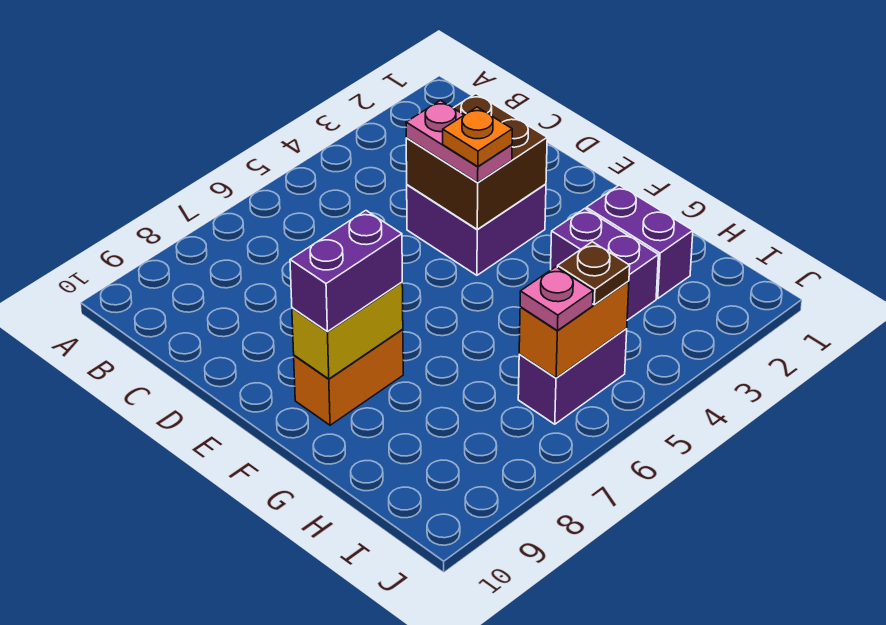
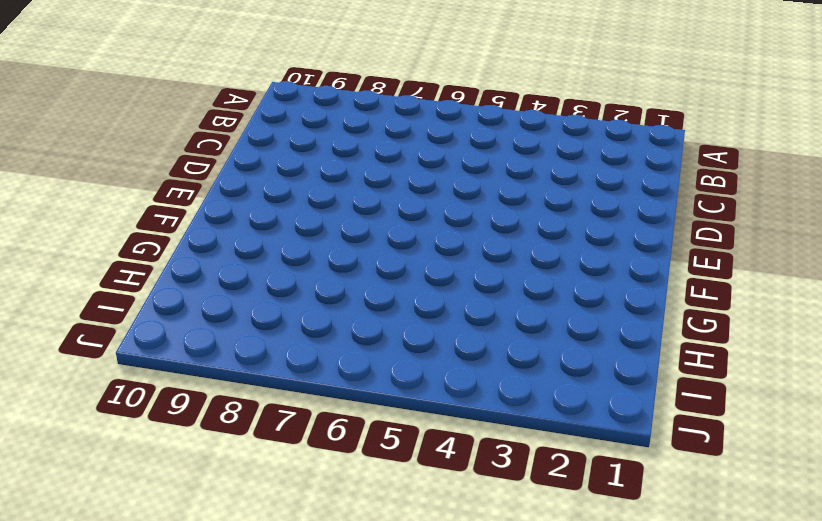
none -> purple brick D3:E4 level 1
none -> orange brick F8:F9 level 1
none -> purple brick G2:H2 level 1

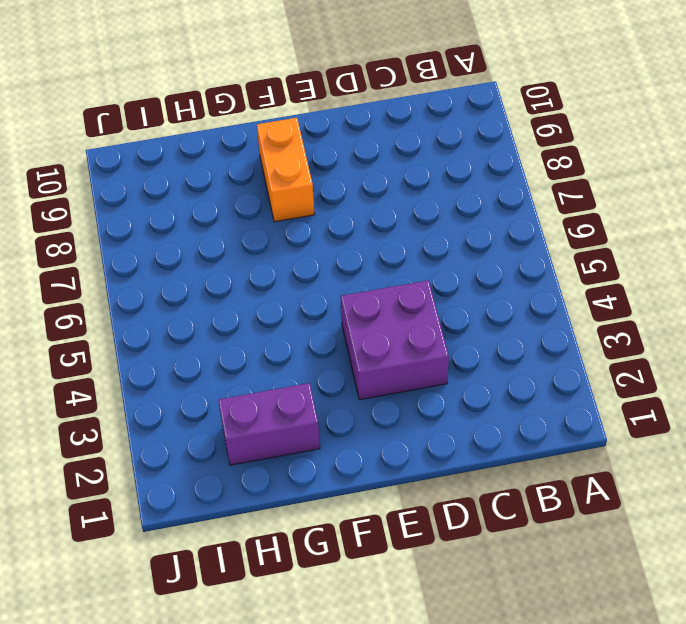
none -> purple brick G3:H3 level 1
none -> purple brick I5:I6 level 1
none -> brown brick D3:E4 level 2

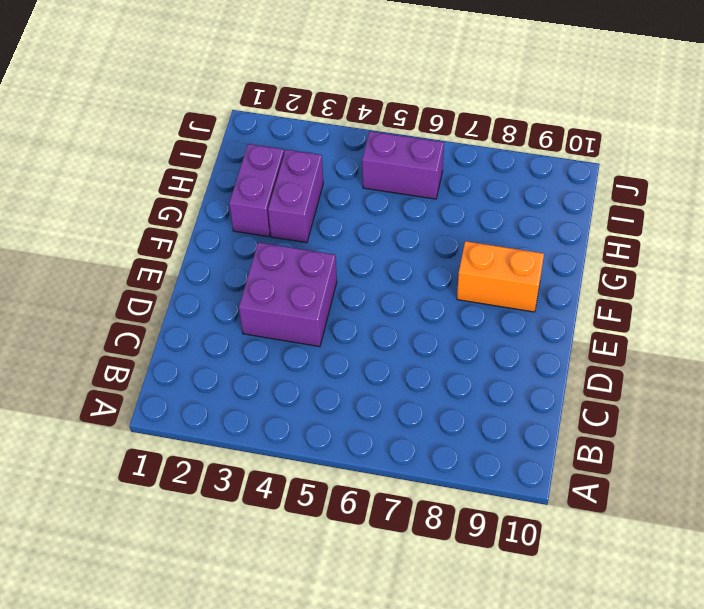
none -> brown brick D3:E4 level 2
none -> yellow brick F8:F9 level 2
none -> orange brick I5:I6 level 2

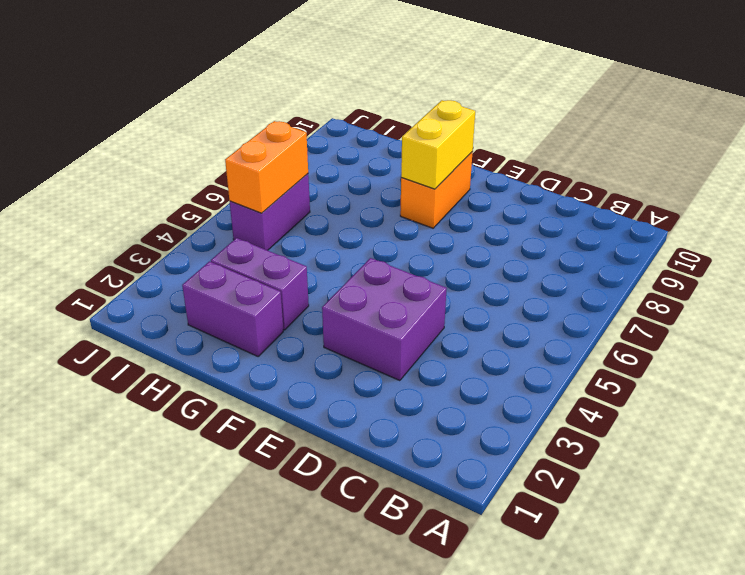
none -> brown brick D3:E4 level 2
none -> pink plate D4:E4 level 3
none -> purple brick F8:F9 level 3

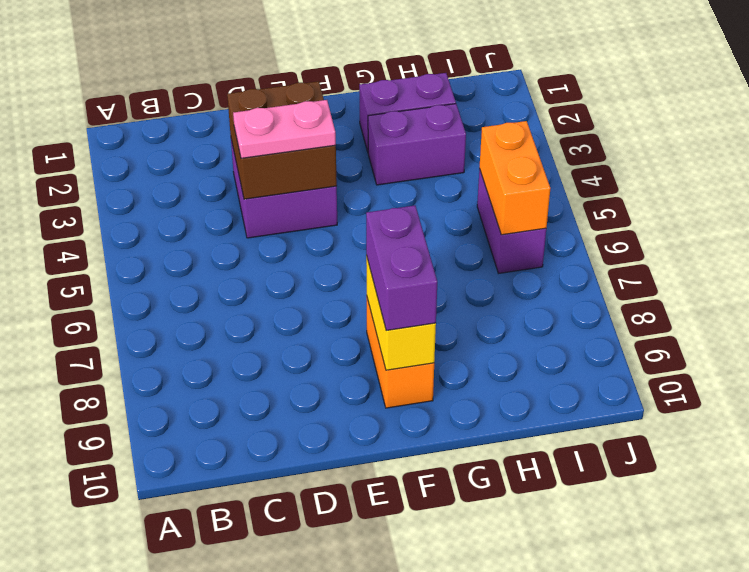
none -> brown plate I5 level 3
none -> pink plate I6 level 3
none -> orange plate E4 level 4

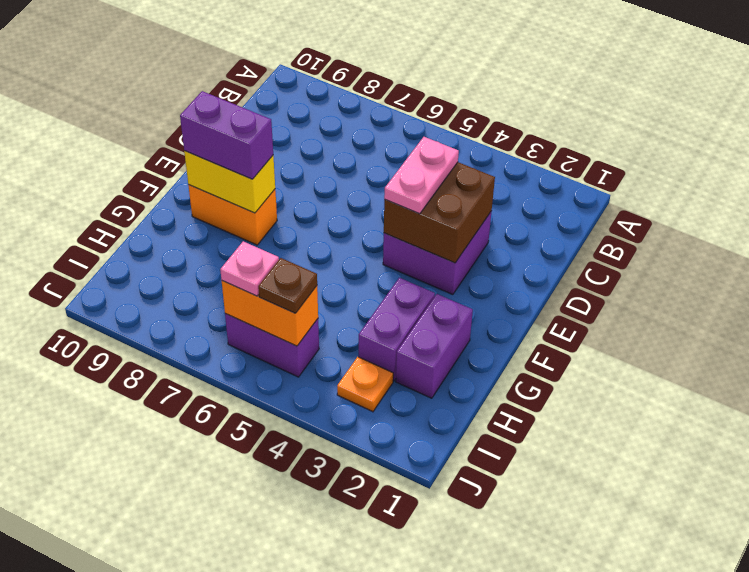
orange plate I3 level 1 -> orange plate E4 level 4

